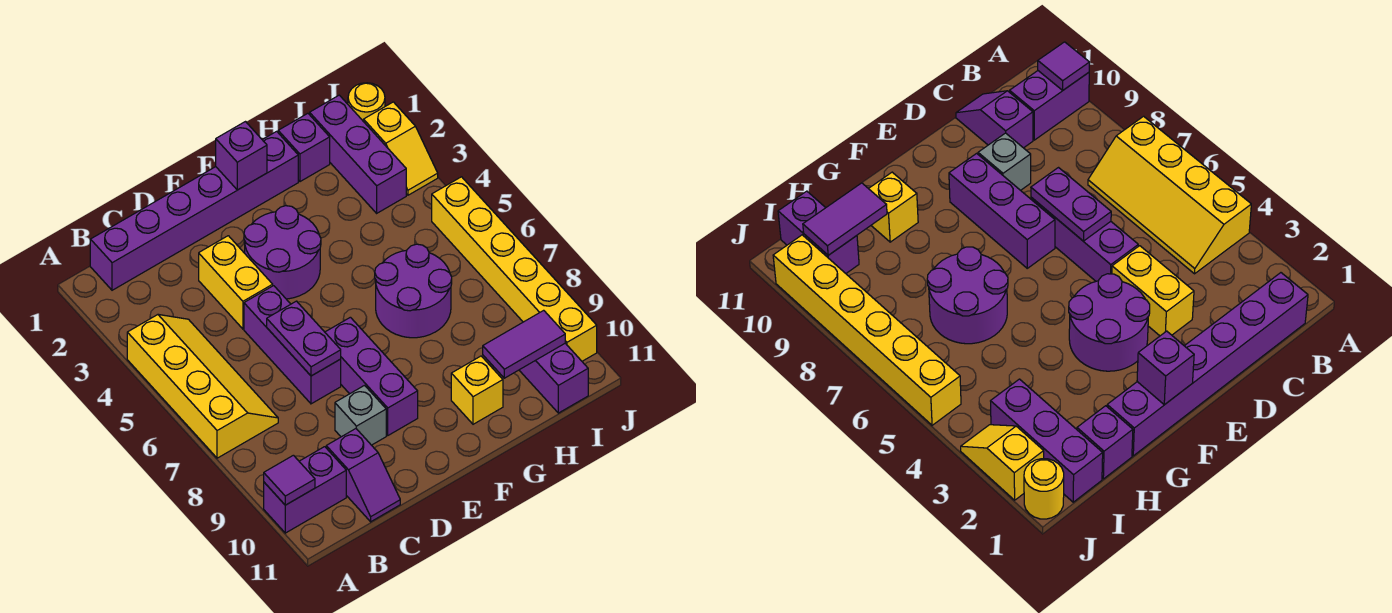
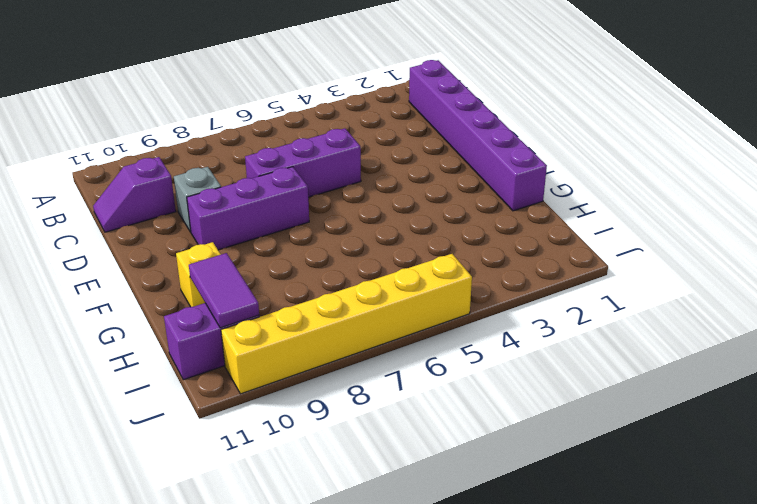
none -> yellow slope A4:B7 level 1 top A
none -> purple brick A10:B10 level 1
none -> yellow brick D3:D4 level 1

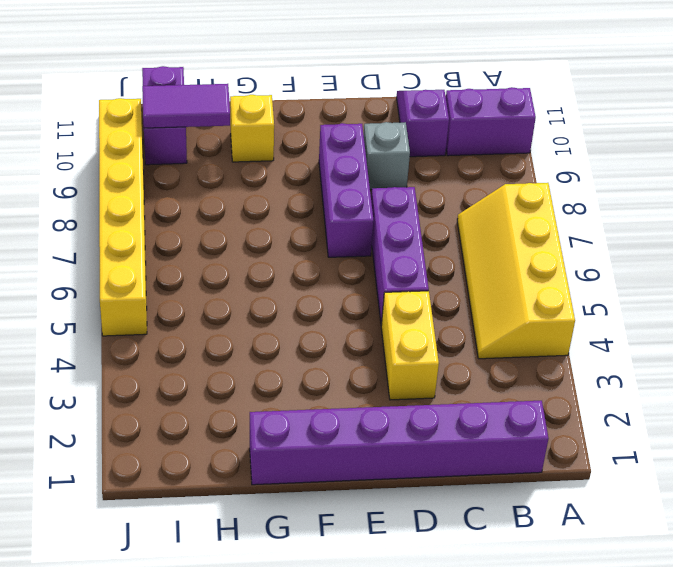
none -> purple round brick E3:F4 level 1
none -> purple round brick G6:H7 level 1
none -> purple brick H1 level 1

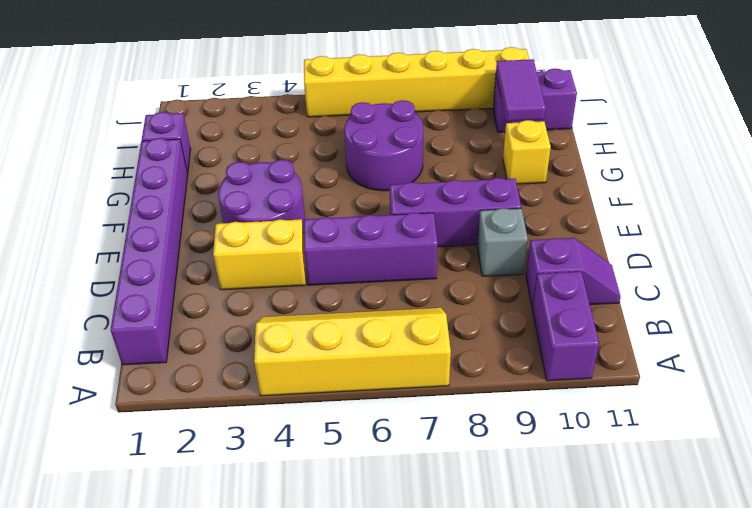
none -> purple brick I1:I3 level 1
none -> yellow round brick J1 level 1
none -> yellow slope J2:J3 level 1 top 2

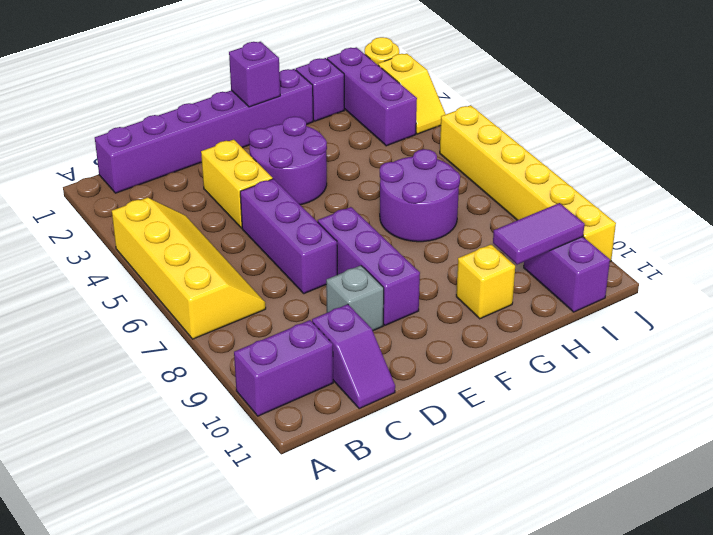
none -> purple tile A10 level 2
none -> purple plate D6:D7 level 2

